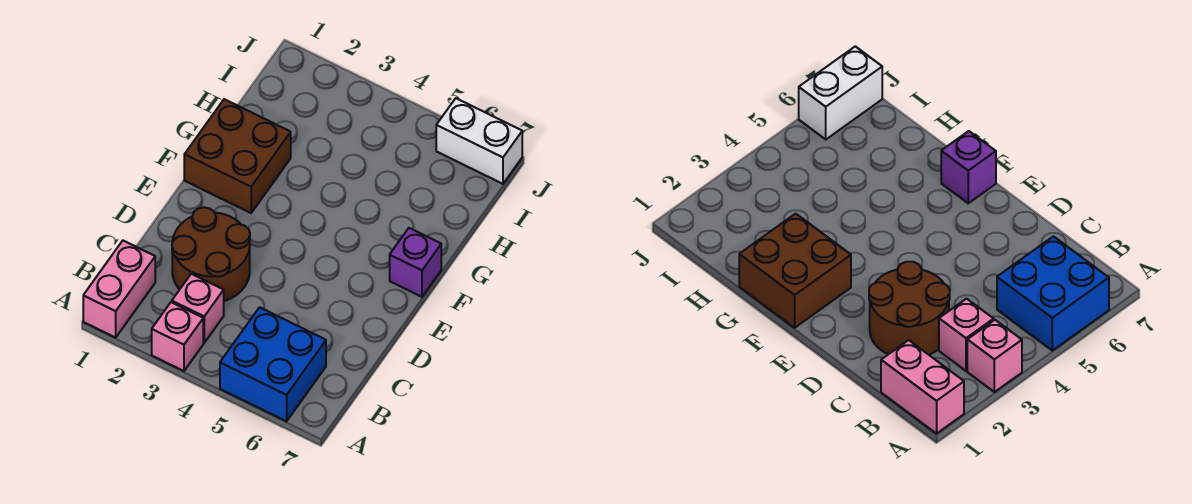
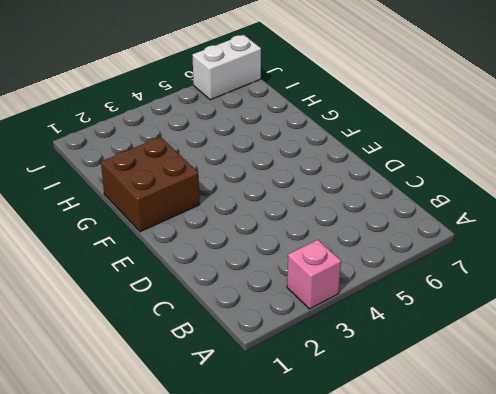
none -> pink brick A1:B1 level 1
none -> blue brick A5:B6 level 1

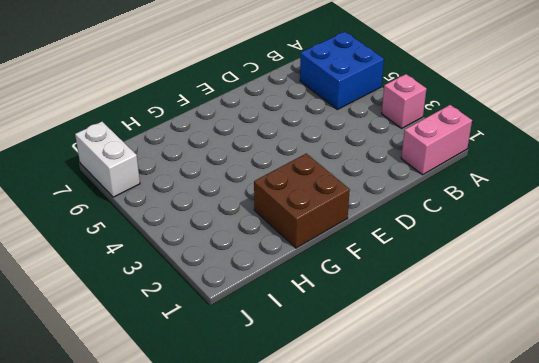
none -> pink brick B3 level 1
none -> brown round brick C2:D3 level 1

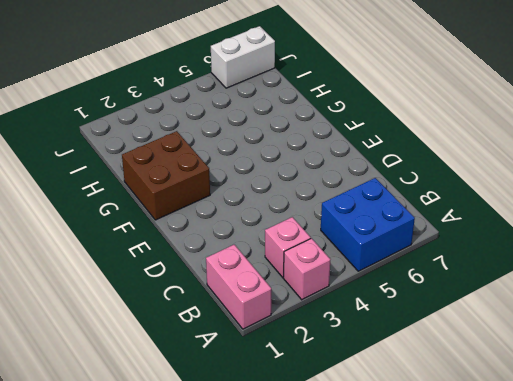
none -> brown round brick C2:D3 level 1
none -> purple brick F7 level 1

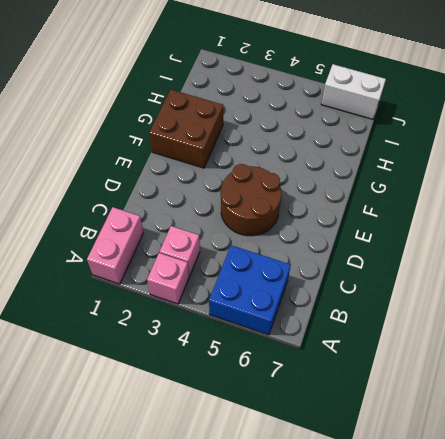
brown round brick D4:E5 level 1 -> brown round brick C2:D3 level 1
none -> purple brick F7 level 1

